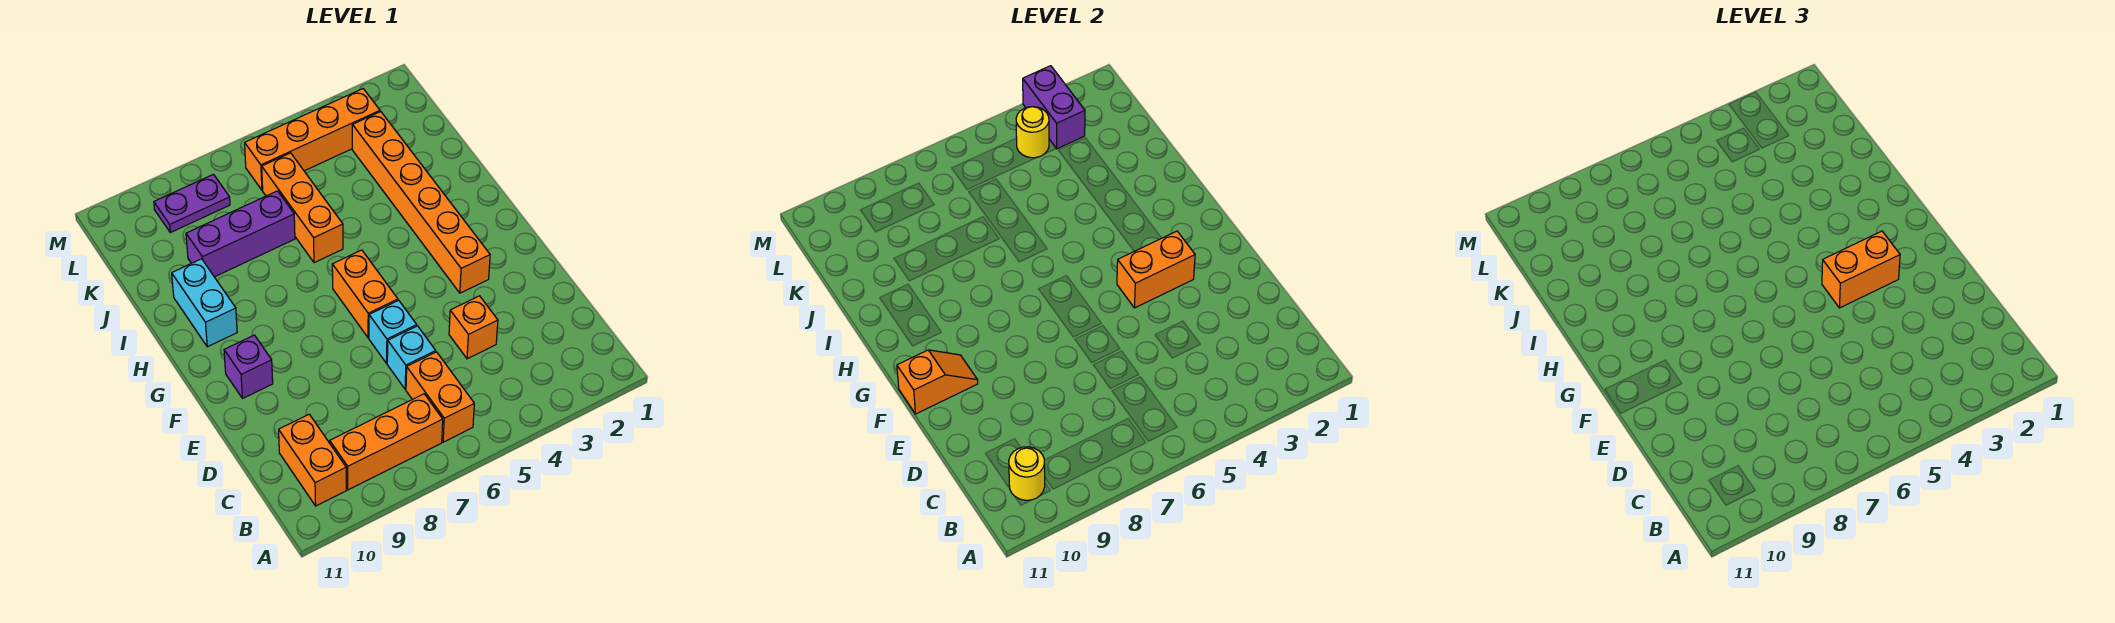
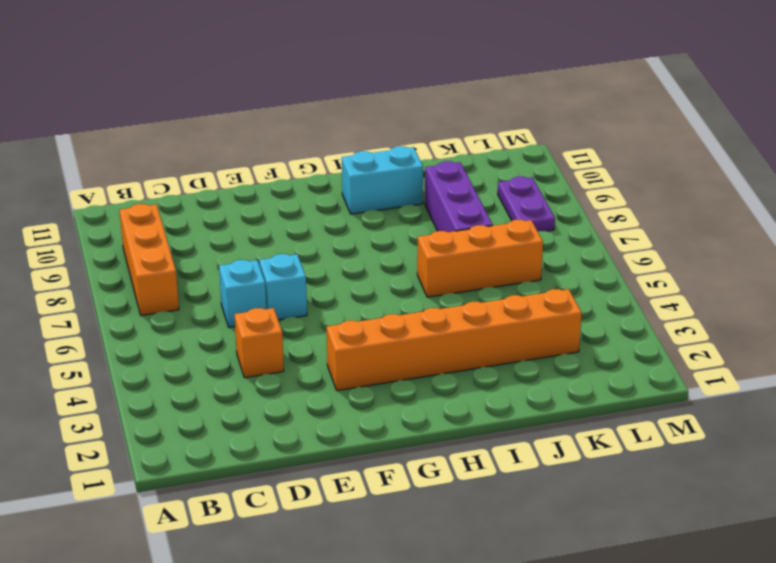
none -> orange brick B6:C6 level 1
none -> orange brick B10:C10 level 1
none -> orange brick F6:G6 level 1

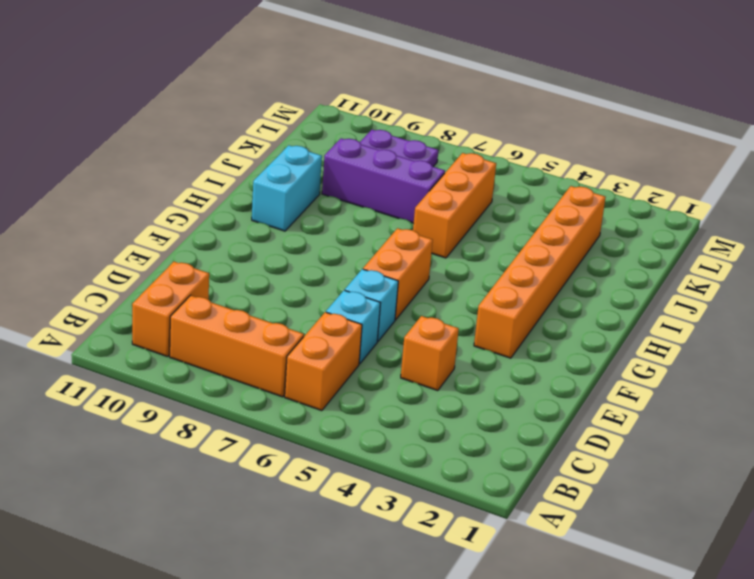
none -> purple brick F10 level 1
none -> orange brick L3:L6 level 1
none -> yellow round brick B10 level 2

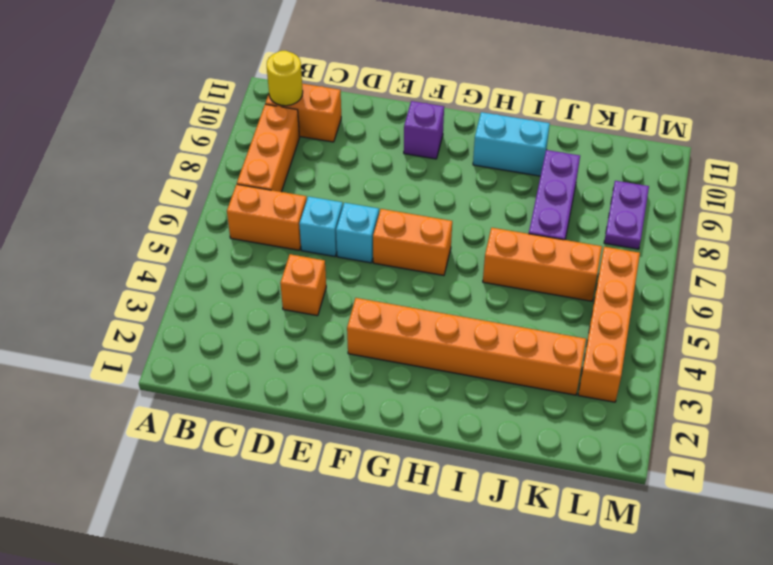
none -> orange brick F3:F4 level 2
none -> orange slope F10:F11 level 2 top 11
none -> purple brick L3:M3 level 2

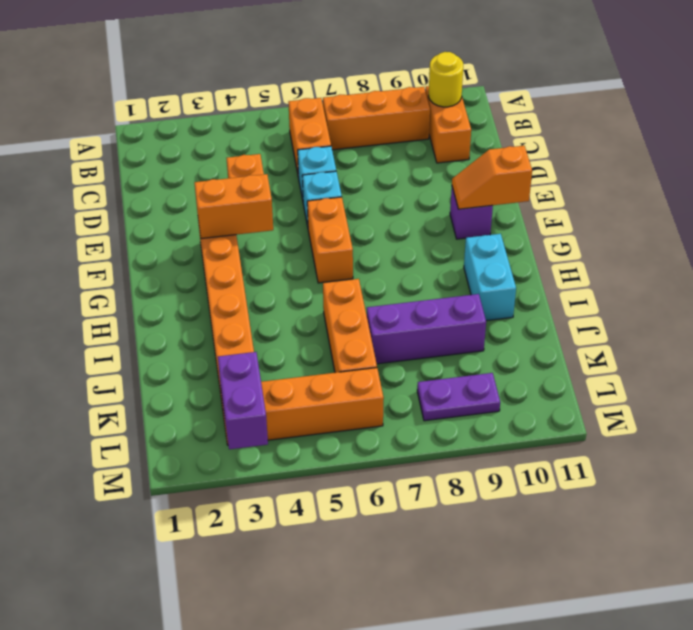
none -> yellow round brick L4 level 2
none -> orange brick F3:F4 level 3

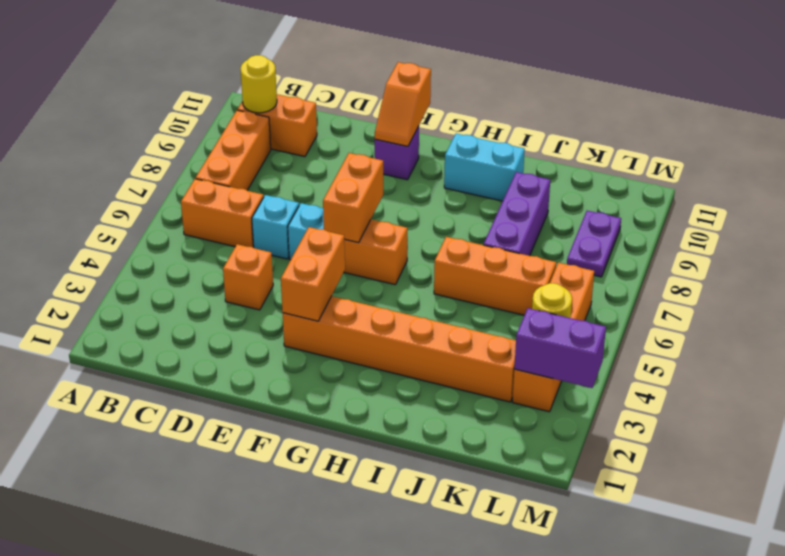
orange brick F6:F7 level 2 -> orange brick F3:F4 level 3

